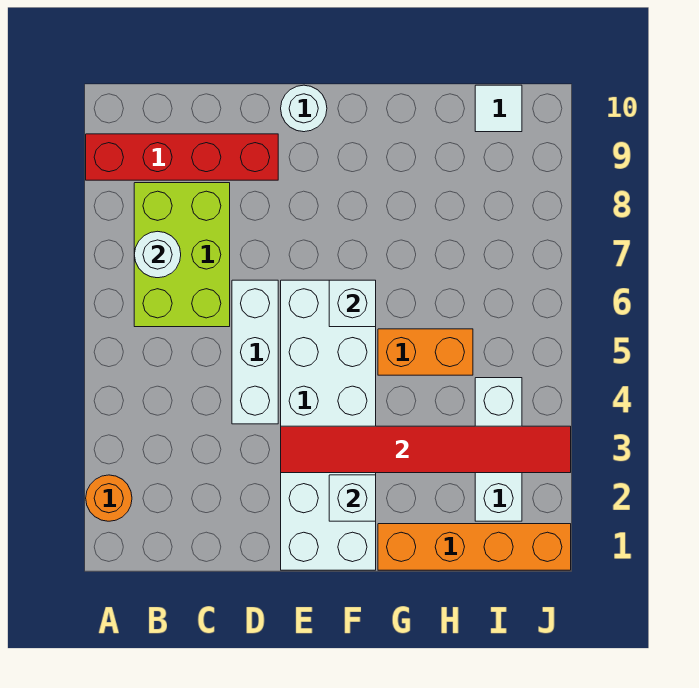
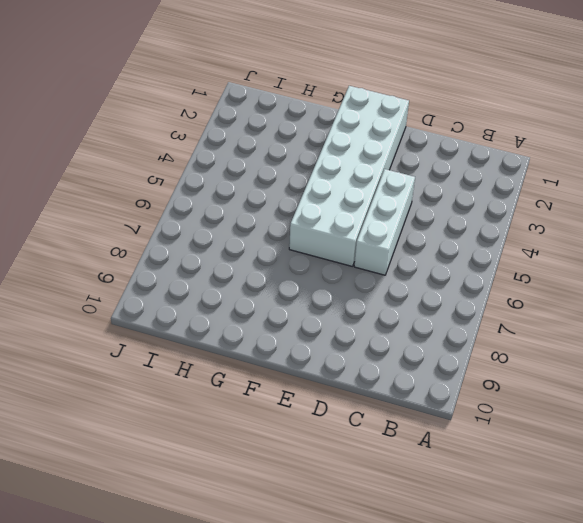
none -> orange round brick A2 level 1
none -> red brick A9:D9 level 1
none -> lime brick B6:C8 level 1

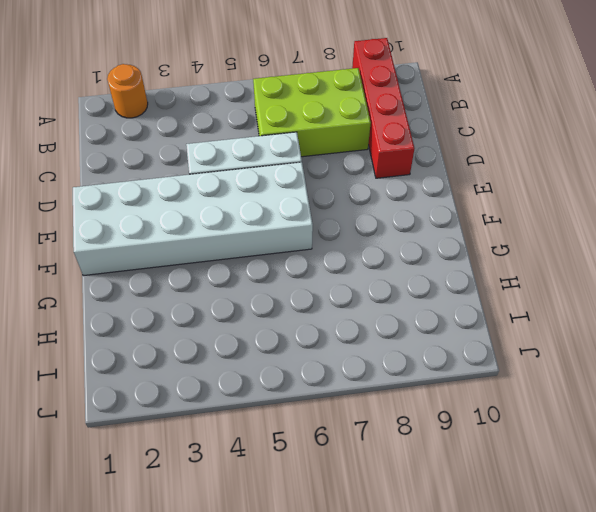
none -> white round brick E10 level 1
none -> orange brick G1:J1 level 1
none -> orange brick G5:H5 level 1

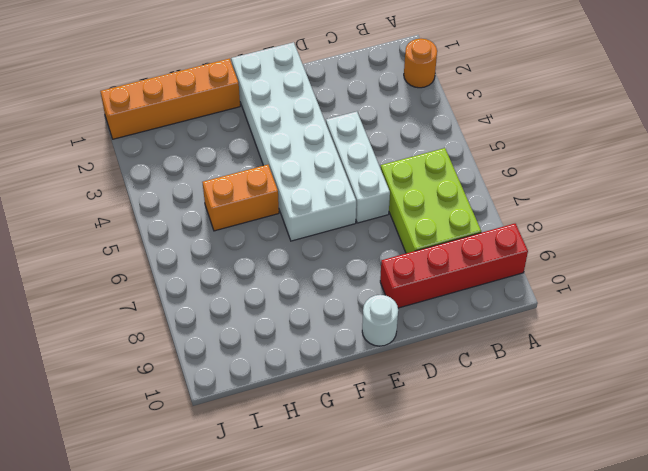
none -> white brick I2:I4 level 1
none -> white tile I10 level 1
none -> white round brick B7 level 2

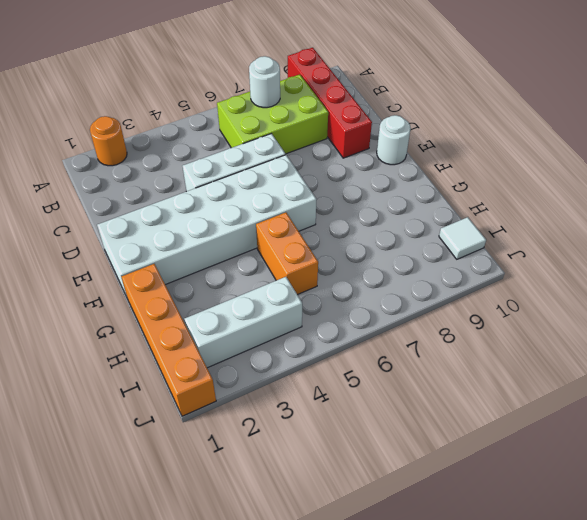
none -> red tile E3:J3 level 2
none -> white brick F2 level 2
none -> white brick F6 level 2

